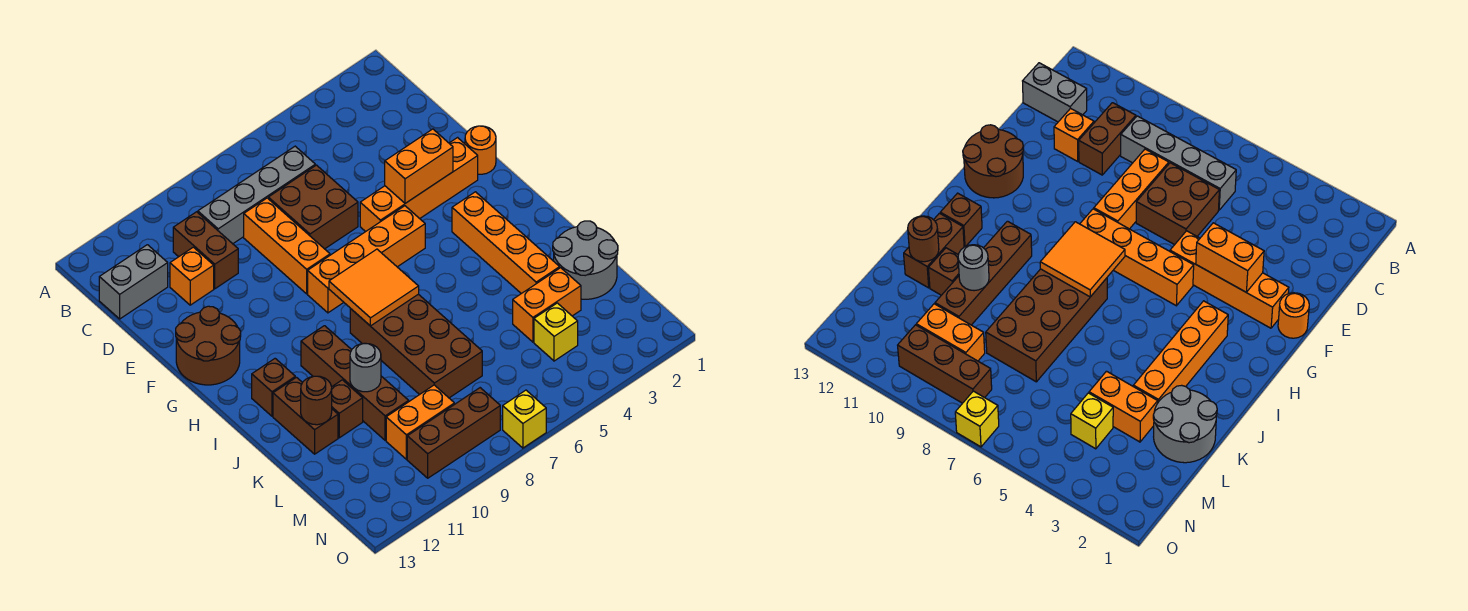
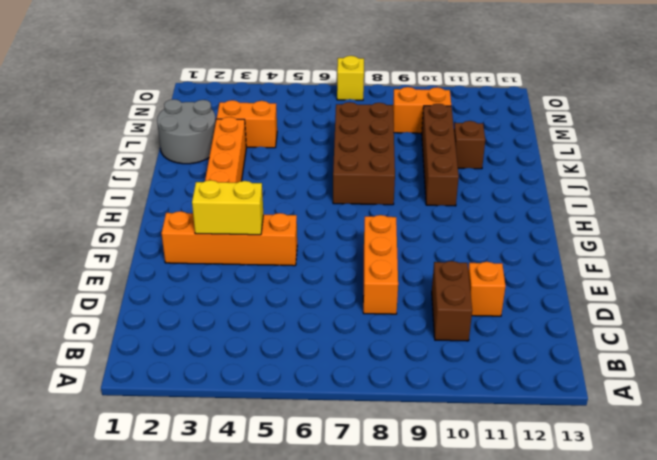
yellow brick F3:F4 level 2 -> orange brick F3:F4 level 2
none -> grey brick C6:C9 level 1
none -> grey brick C12:C13 level 1
none -> brown brick D6:E7 level 1

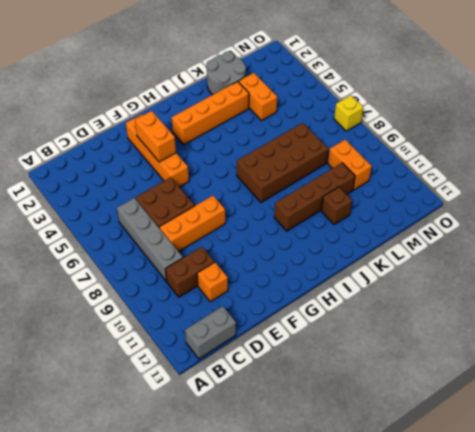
grey brick B13:C13 level 1 -> grey brick C12:C13 level 1
none -> orange round brick F1 level 1
none -> brown round brick F12:G13 level 1
none -> orange brick G5:G8 level 1

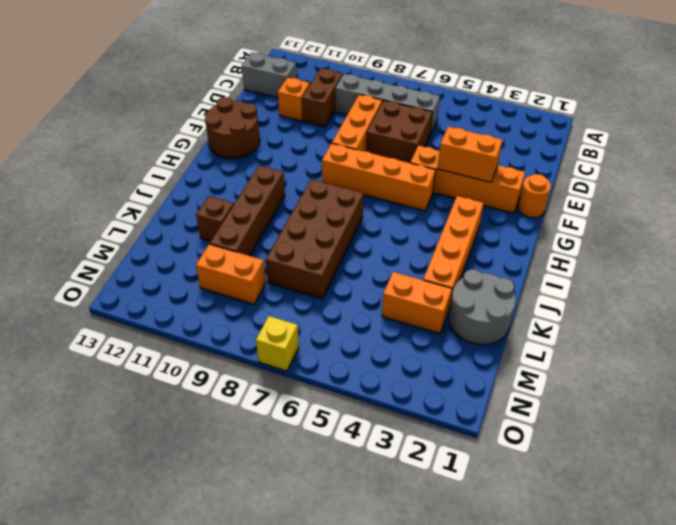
none -> brown brick I12 level 1
none -> brown brick J12:K12 level 1
none -> yellow brick M4 level 1

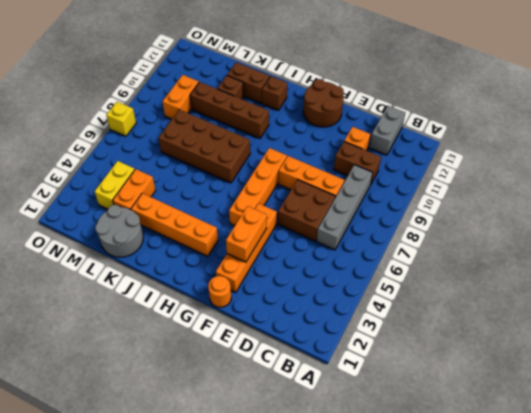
yellow brick M3:M4 level 1 -> yellow brick M4 level 1
none -> brown brick N8:N10 level 1
none -> orange tile H7:I8 level 2
none -> grey round brick K10 level 2

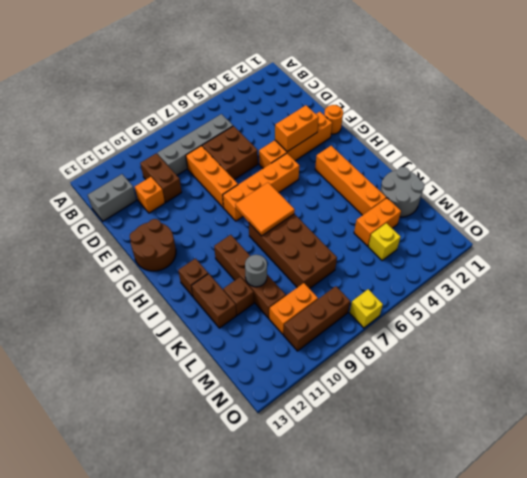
none -> brown round brick K12 level 2

